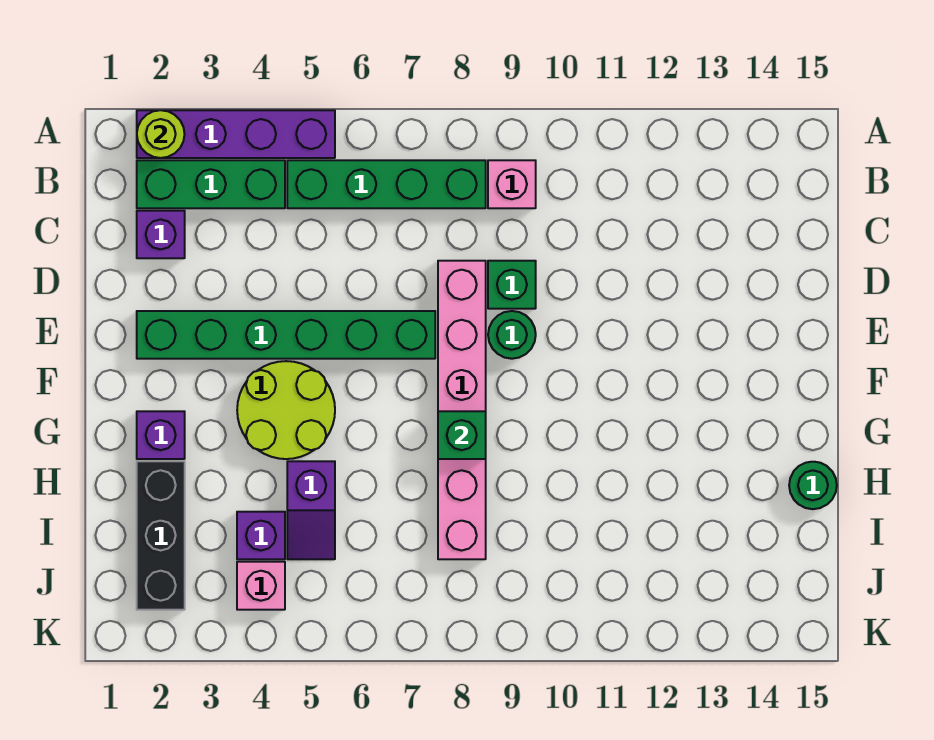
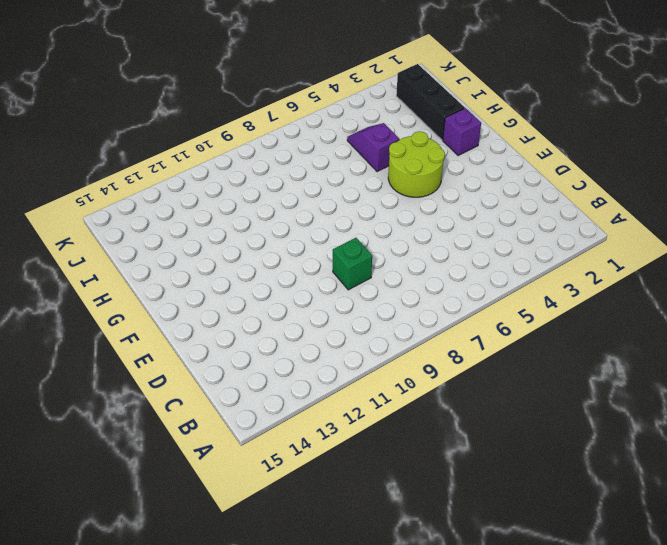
none -> purple brick A2:A5 level 1
none -> green brick B2:B4 level 1
none -> green brick B5:B8 level 1

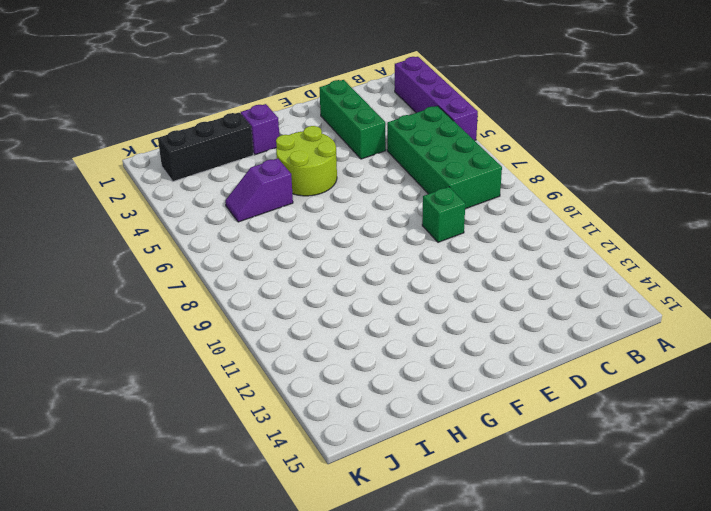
green brick B5:C8 level 1 -> green brick B5:B8 level 1
green brick D2:D4 level 1 -> green brick B2:B4 level 1
none -> pink brick B9 level 1
none -> purple brick C2 level 1
none -> pink brick D8:I8 level 1

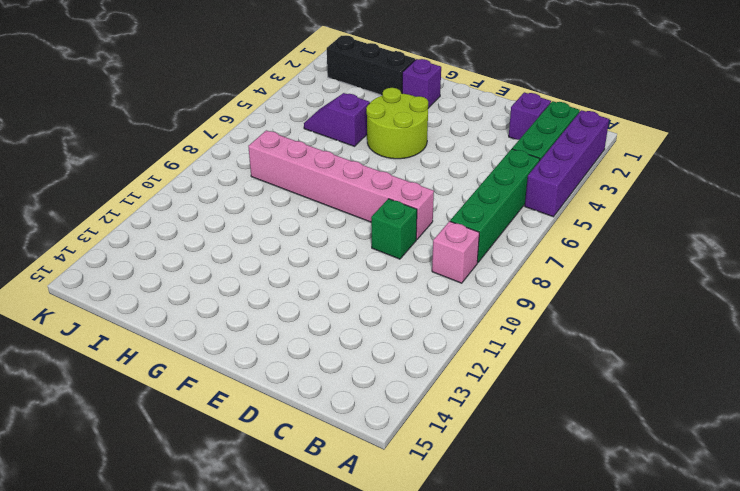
none -> green brick E2:E7 level 1
none -> green round brick E9 level 1
none -> green round brick H15 level 1

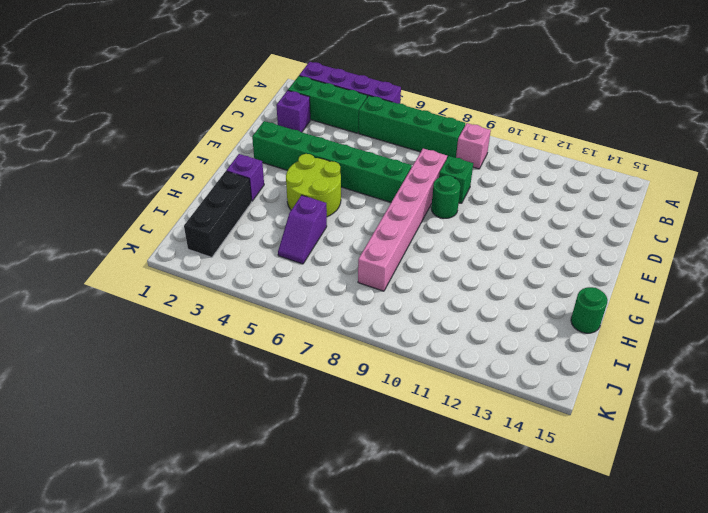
none -> purple brick I4 level 1
none -> pink brick J4 level 1
none -> lime round brick A2 level 2

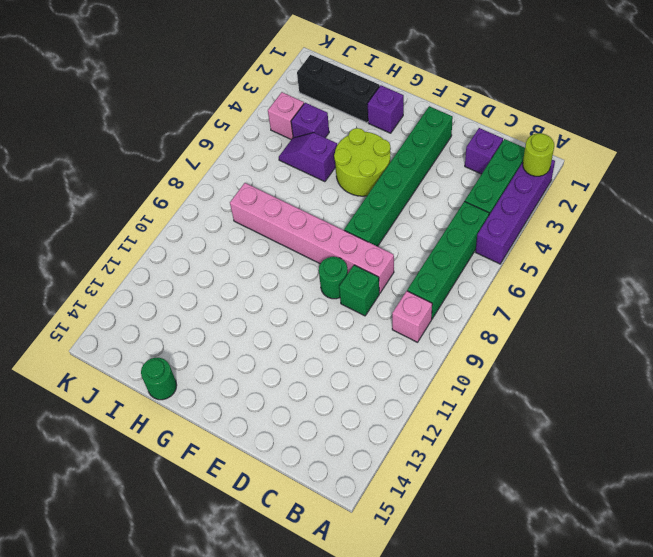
none -> green brick G8 level 2

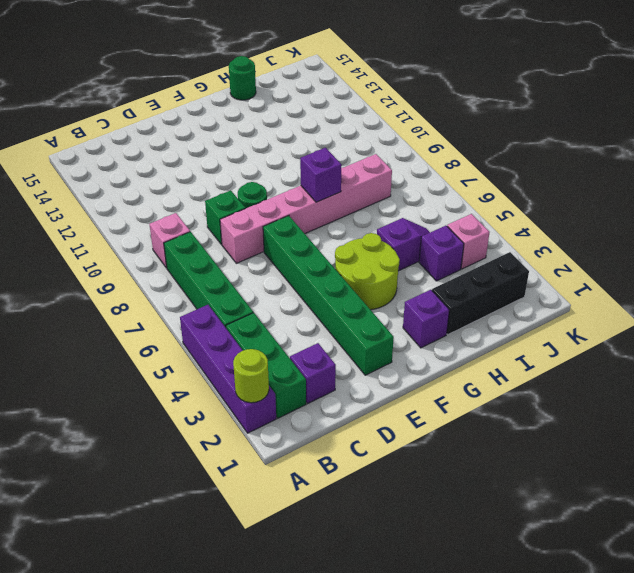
purple brick G8 level 2 -> green brick G8 level 2

